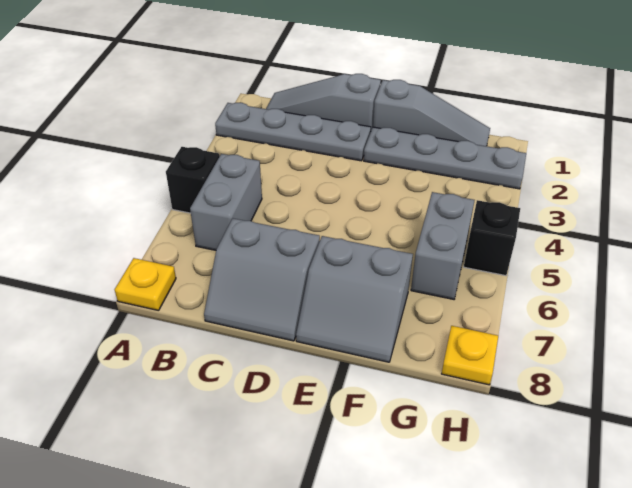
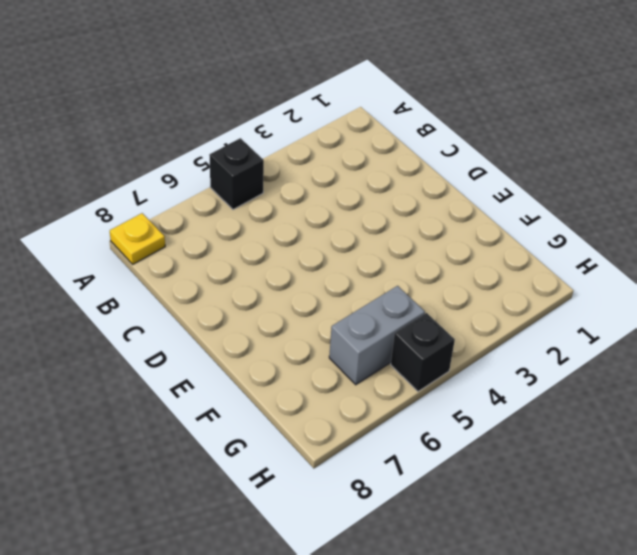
none -> grey plate A2:D2 level 1
none -> grey slope B1:D1 level 1 top D
none -> grey brick B5:B6 level 1

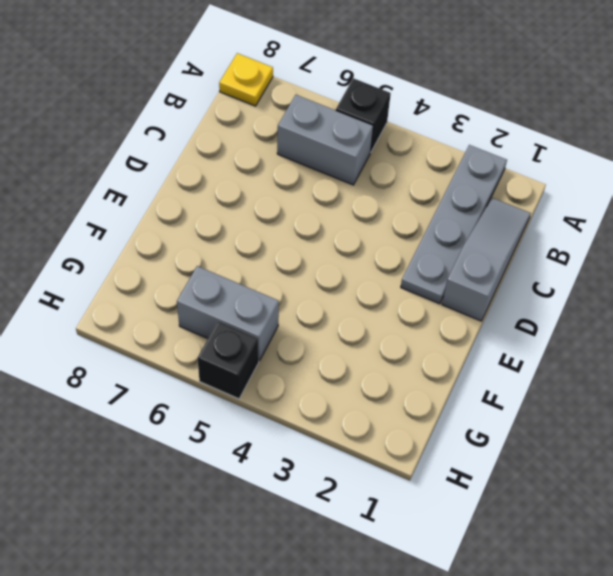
none -> grey slope C7:D8 level 1 top 7
none -> grey slope E1:G1 level 1 top E
none -> grey plate E2:H2 level 1

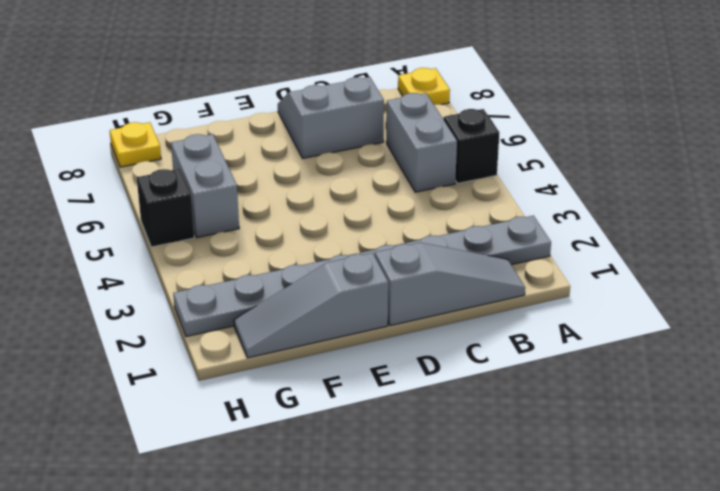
none -> grey slope E7:F8 level 1 top 7

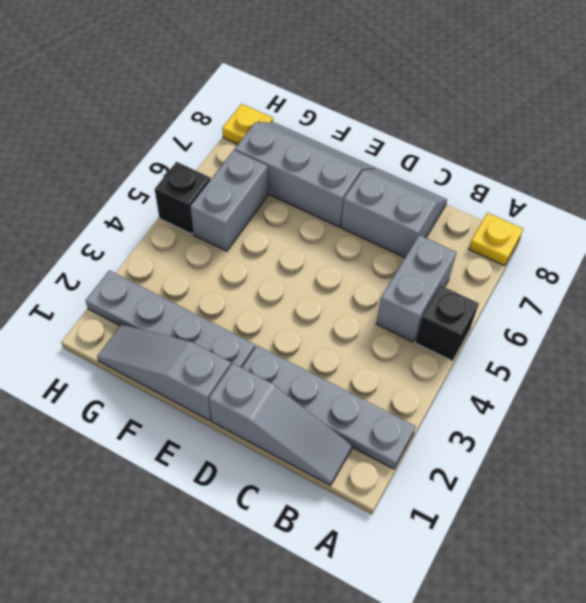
grey slope E7:G8 level 1 top 7 -> grey slope E7:F8 level 1 top 7

